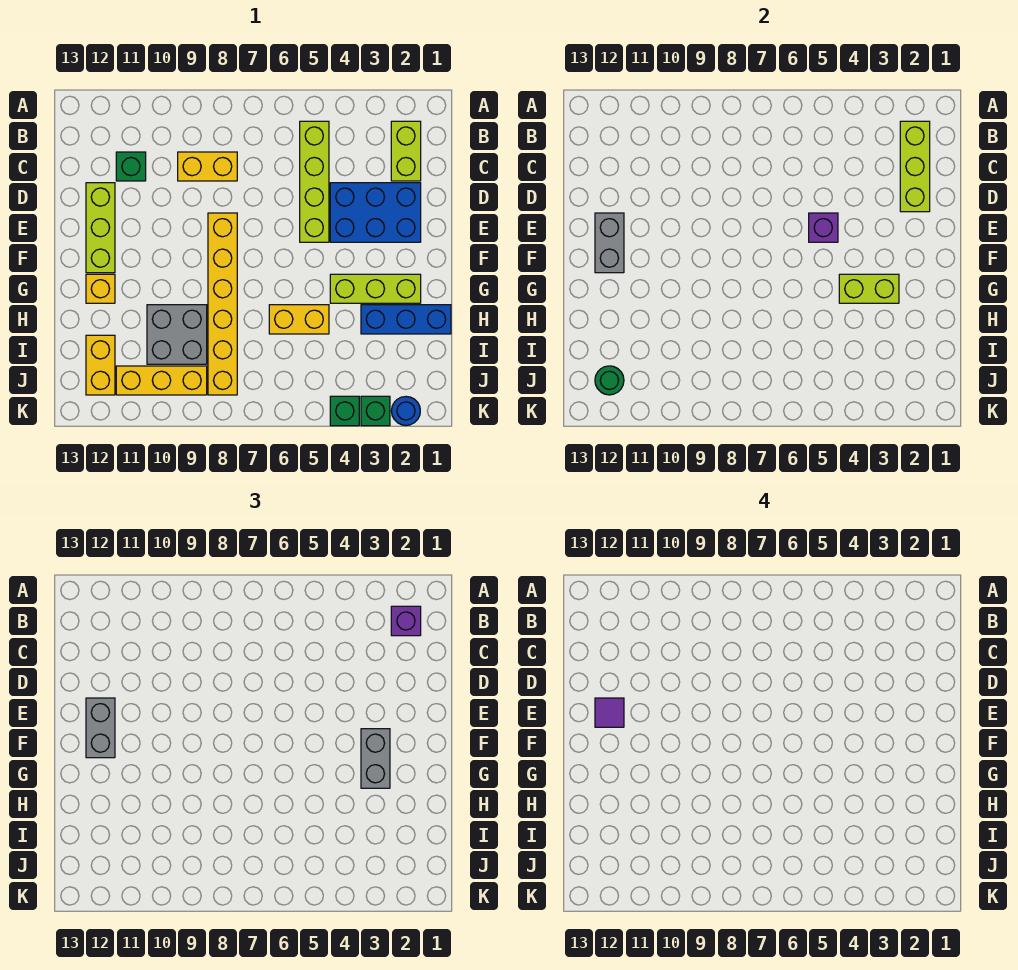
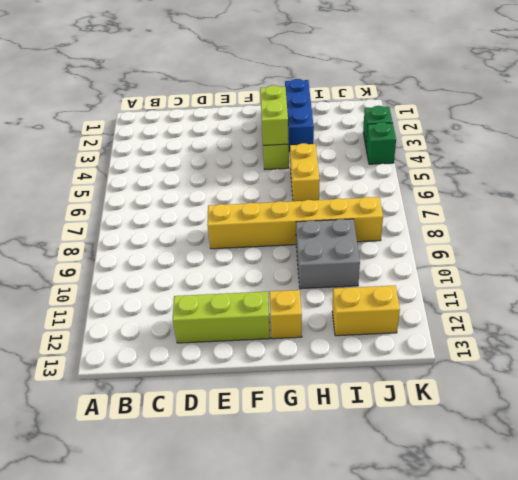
none -> lime brick B2:C2 level 1
none -> lime brick B5:E5 level 1
none -> yellow brick C8:C9 level 1

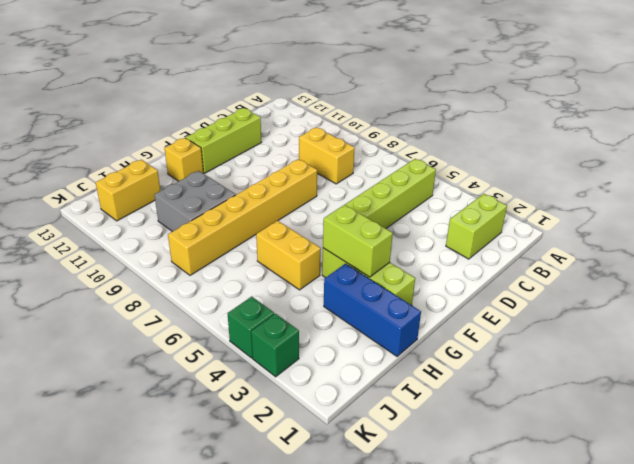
none -> green brick C11 level 1
none -> blue brick D2:E4 level 1
none -> yellow brick J9:J11 level 1

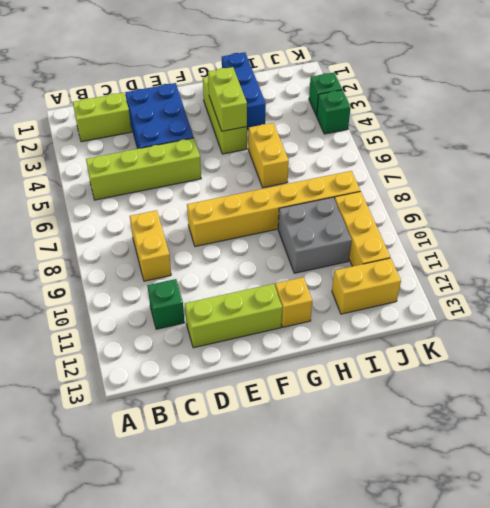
none -> blue round brick K2 level 1
none -> lime brick B2:D2 level 2
none -> purple brick E5 level 2

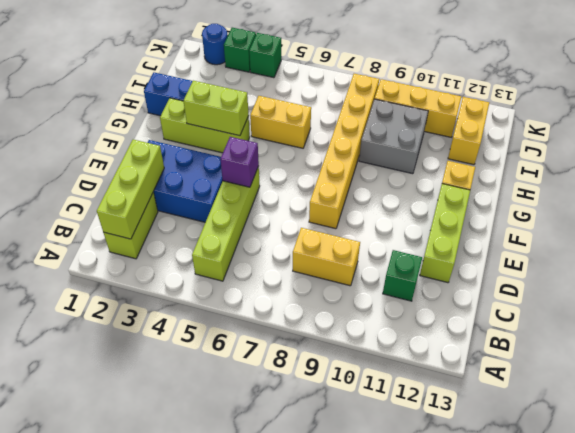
none -> grey brick E12:F12 level 2
none -> green round brick J12 level 2
none -> purple brick B2 level 3

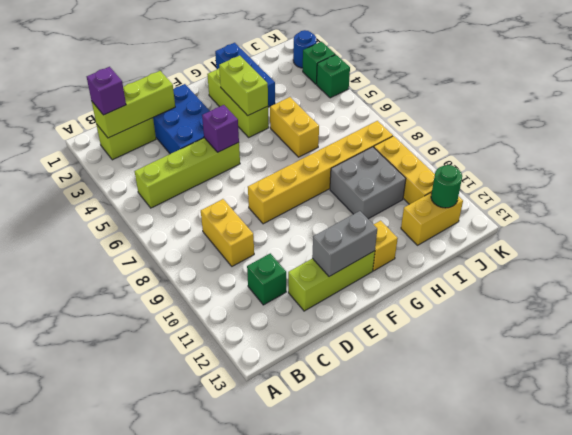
none -> grey brick E12:F12 level 3
none -> grey brick F3:G3 level 3
none -> purple tile E12 level 4

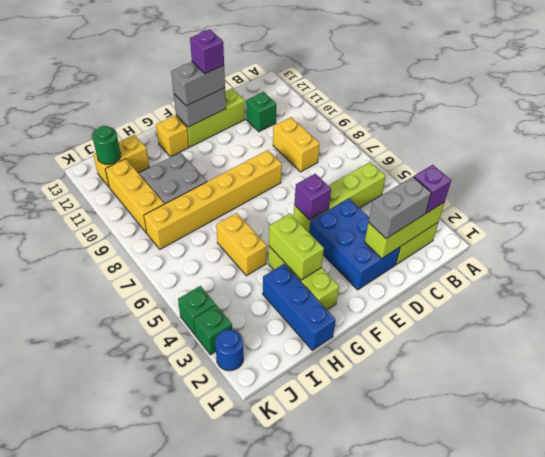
grey brick C2:D2 level 3 -> grey brick F3:G3 level 3
purple brick E12 level 4 -> purple tile E12 level 4

